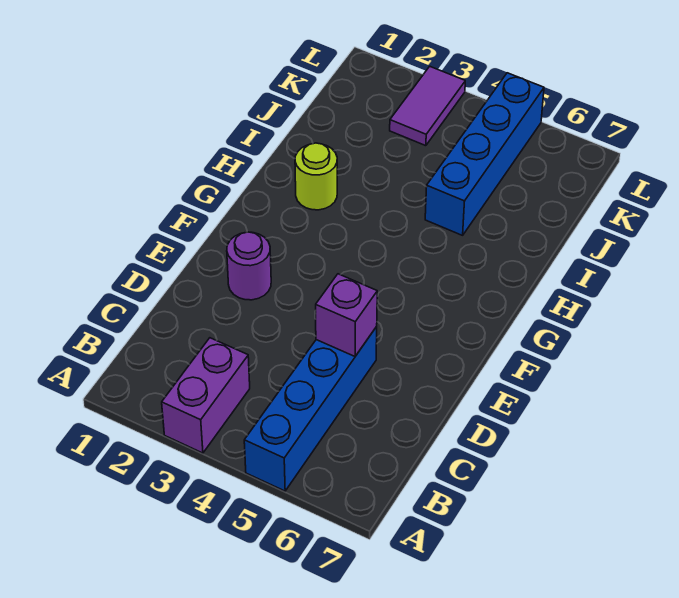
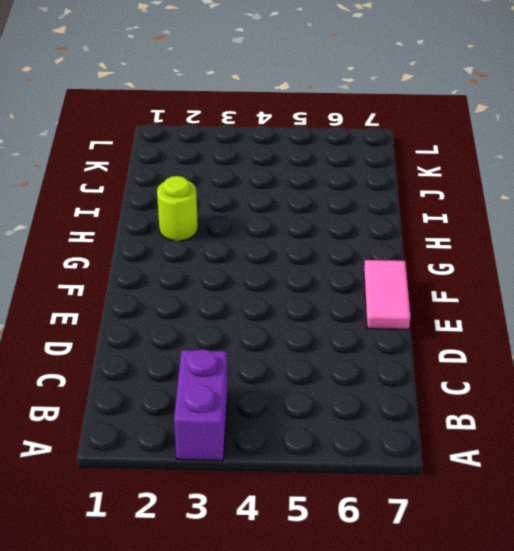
pink tile E7:F7 level 1 -> none
none -> blue brick A5:D5 level 1
none -> purple round brick E2 level 1

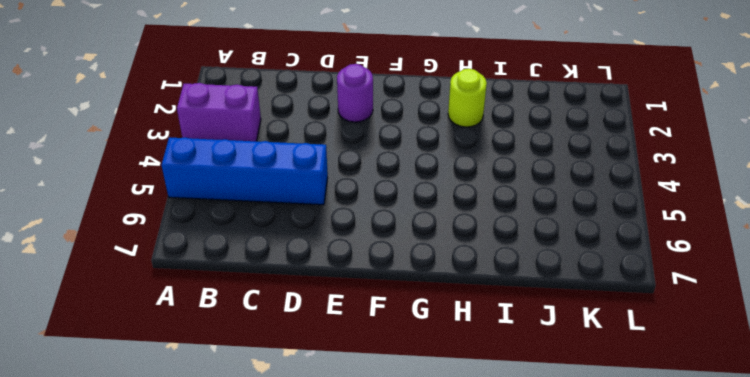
none -> blue brick I5:L5 level 1
none -> purple tile K3:L3 level 1

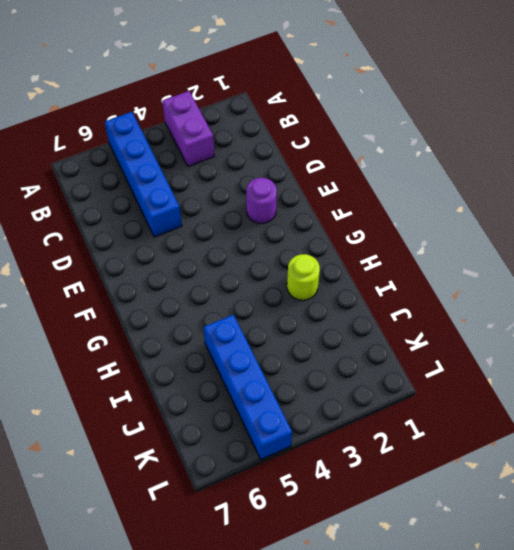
none -> purple tile K3:L3 level 1
none -> purple brick D5 level 2

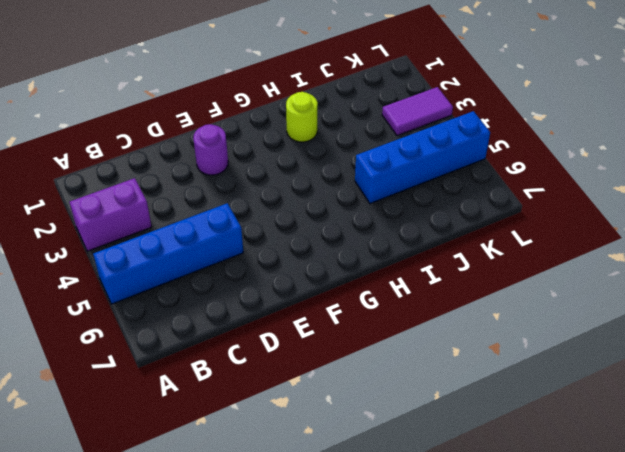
none -> purple brick D5 level 2

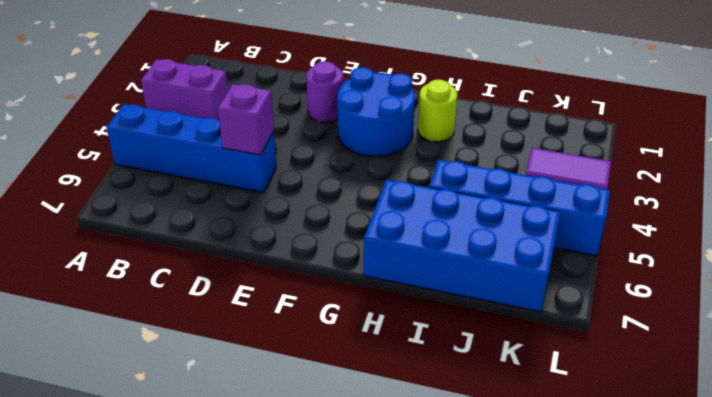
blue round brick F2:G3 level 1 -> none
blue brick H6:K7 level 1 -> none

